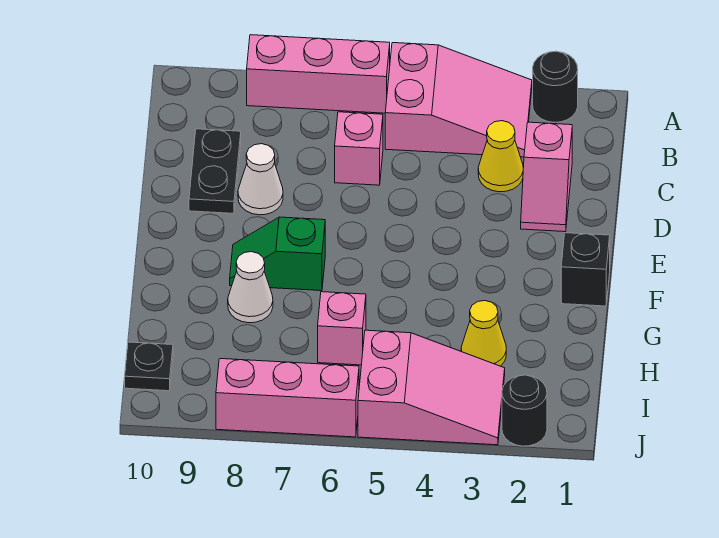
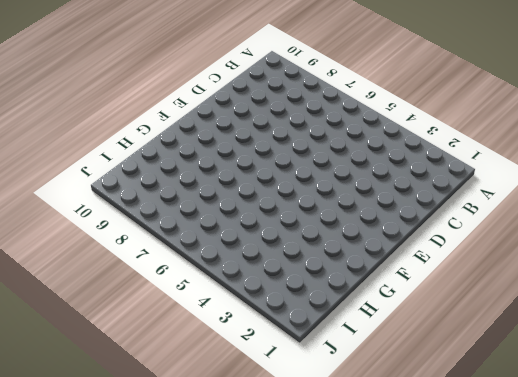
none -> black round brick A2 level 1
none -> pink slope A3:B5 level 1 top 5
none -> pink brick A6:A8 level 1

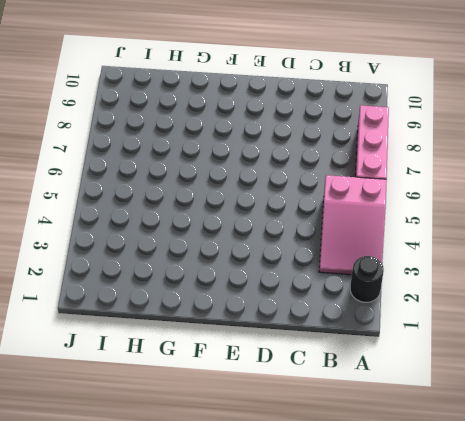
none -> pink slope C2:D2 level 1 top C
none -> yellow cone C3 level 1
none -> pink brick C6 level 1

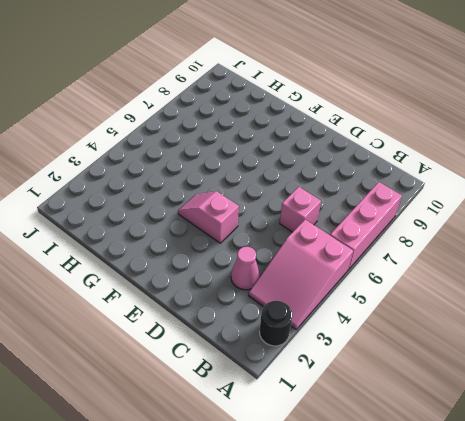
pink cone C3 level 1 -> yellow cone C3 level 1
pink slope E4:F4 level 1 top E -> pink slope C2:D2 level 1 top C
none -> black plate C9:D9 level 1
none -> white cone D8 level 1
none -> black brick F1 level 1

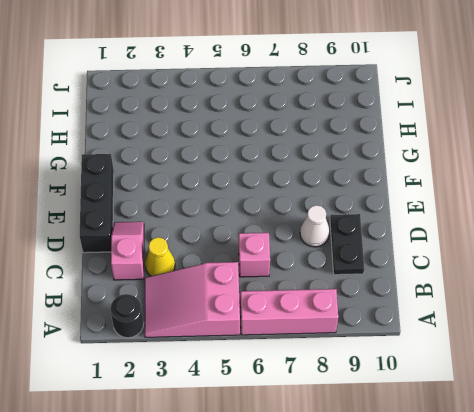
black brick D1:F1 level 1 -> black brick F1 level 1
none -> green slope F7:F8 level 1 top 7
none -> white cone G8 level 1
none -> yellow cone H3 level 1

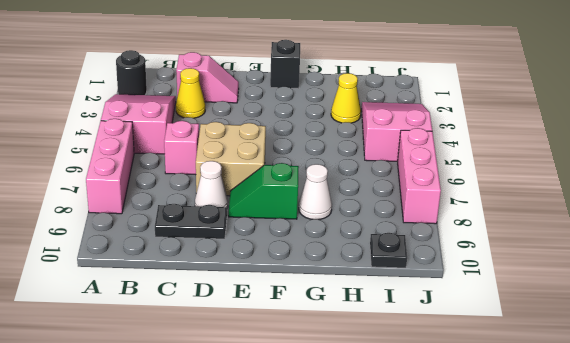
tan brick D6:E7 level 1 -> none
green slope E8:F8 level 1 top F -> green slope F7:F8 level 1 top 7
none -> pink brick H6 level 1
none -> black round brick J2 level 1

